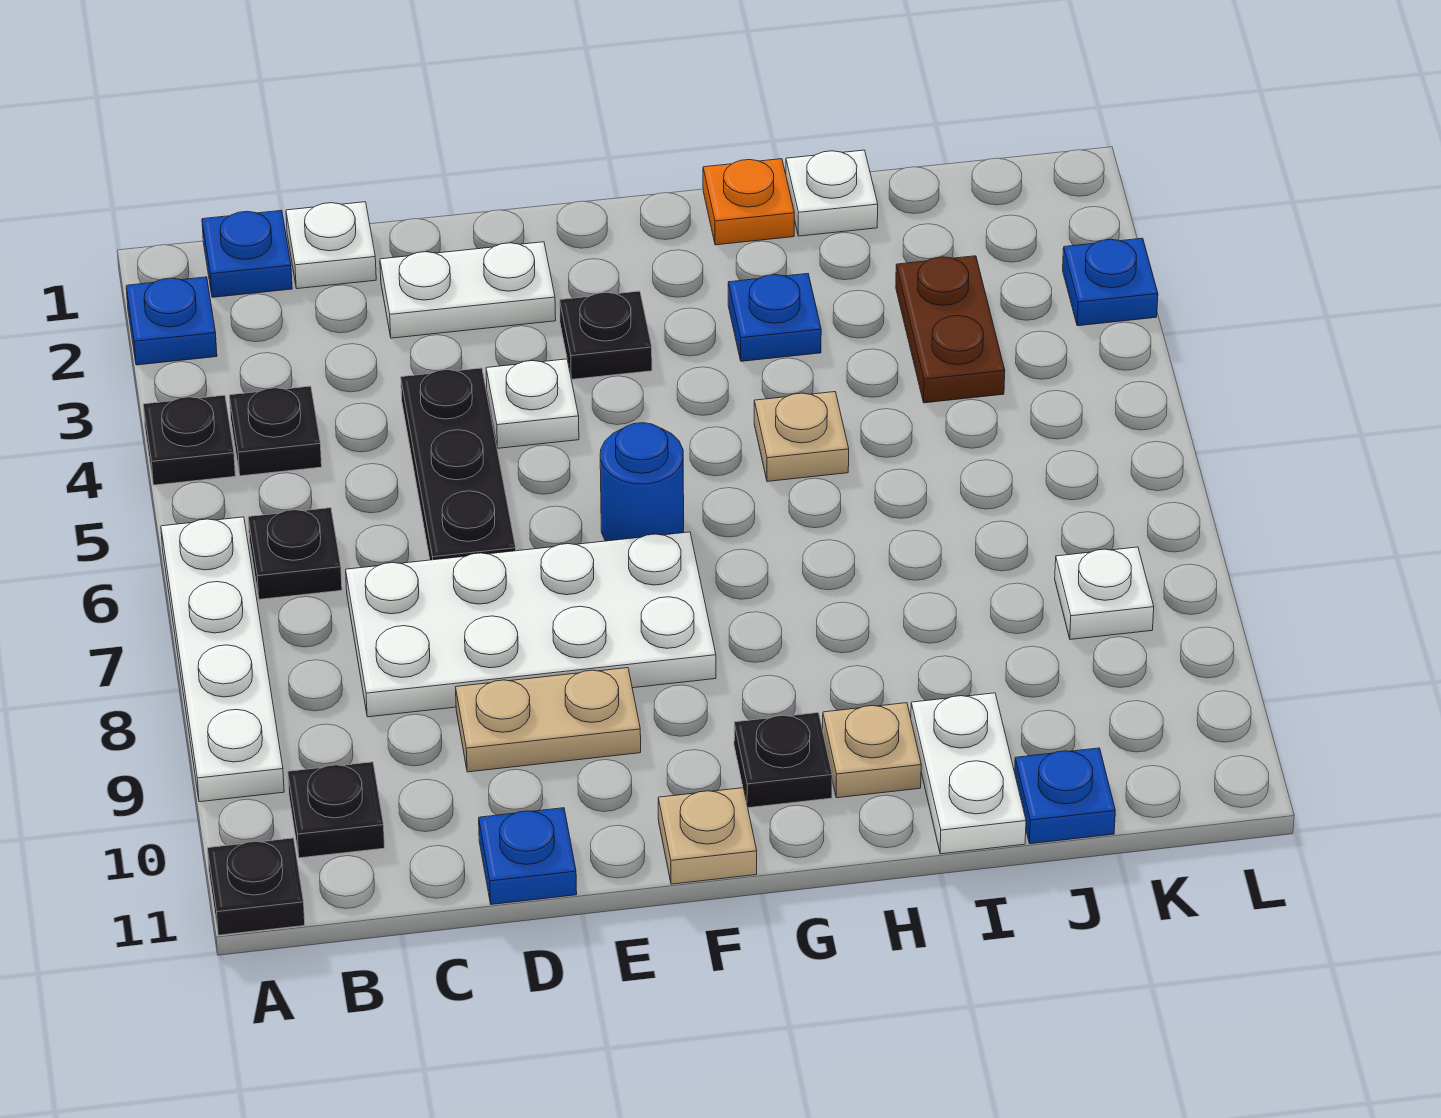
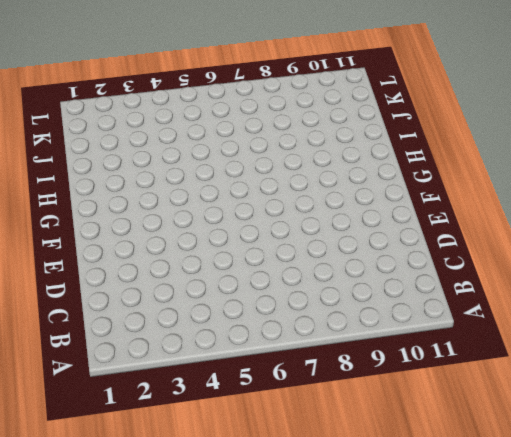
none -> blue plate A2 level 1
none -> black plate A4 level 1
none -> white plate A6:A9 level 1

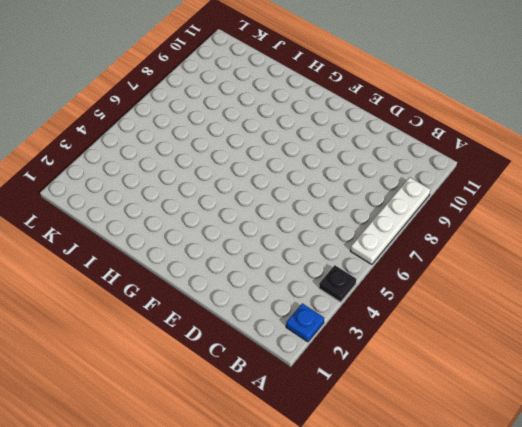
none -> black plate A11 level 1
none -> blue plate B1 level 1
none -> black plate B4 level 1

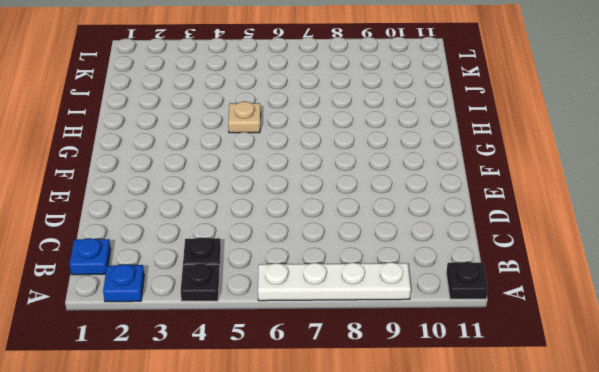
none -> black plate B6 level 1
none -> black plate B10 level 1
none -> white plate C1 level 1

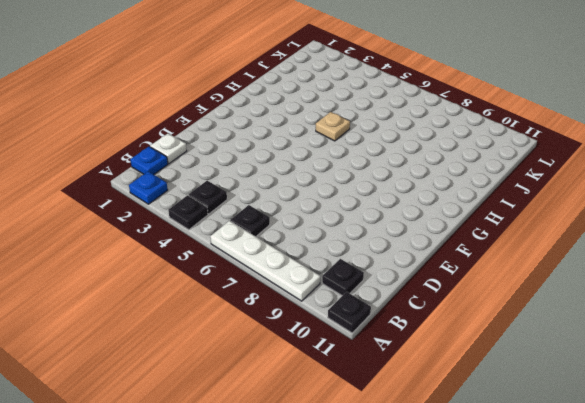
none -> white plate C7:F8 level 1
none -> white plate D2:E2 level 1
none -> black plate D4:D6 level 1

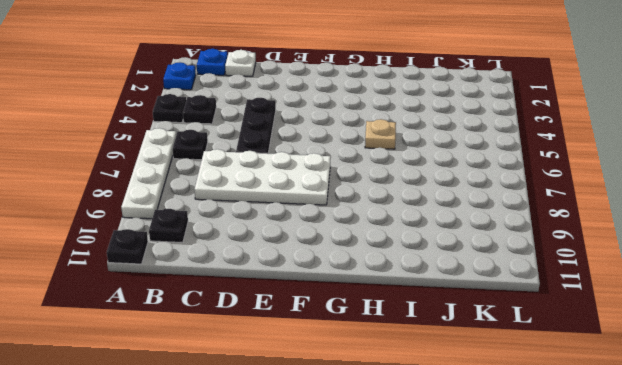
none -> white plate D2:E2 level 1
none -> tan plate D9:E9 level 1
none -> blue plate D11 level 1

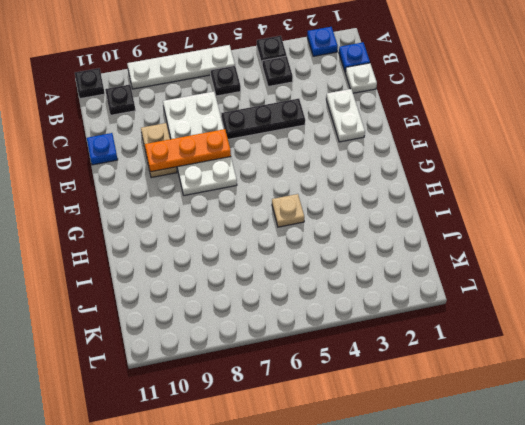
orange plate E7:E9 level 2 -> none
none -> white plate E4 level 1
none -> black plate F3 level 1
none -> blue round brick F6 level 1

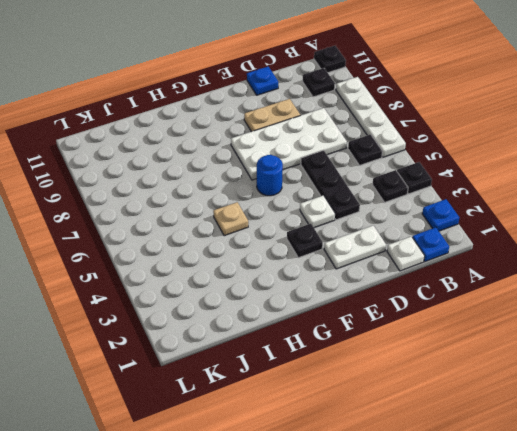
none -> tan plate F11 level 1
none -> black plate G10 level 1
none -> orange plate H1 level 1

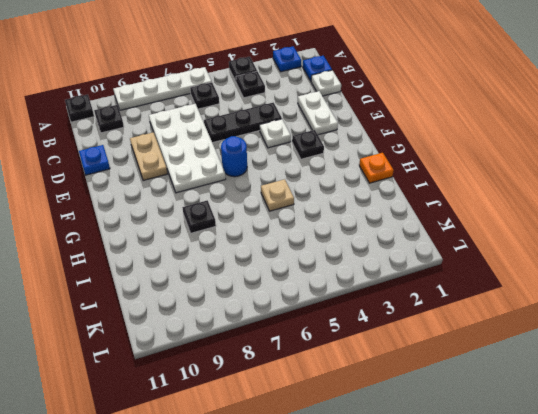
black plate H8 level 1 -> black plate G10 level 1
none -> tan plate F11 level 1
none -> blue plate H3 level 1
none -> tan plate H10 level 1

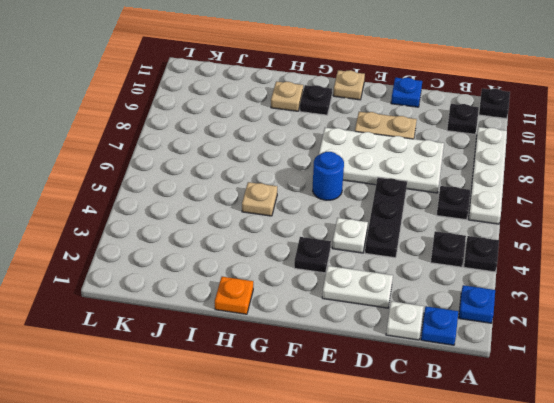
none -> blue plate H3 level 1
none -> white plate I1 level 1
none -> white plate I10:I11 level 1

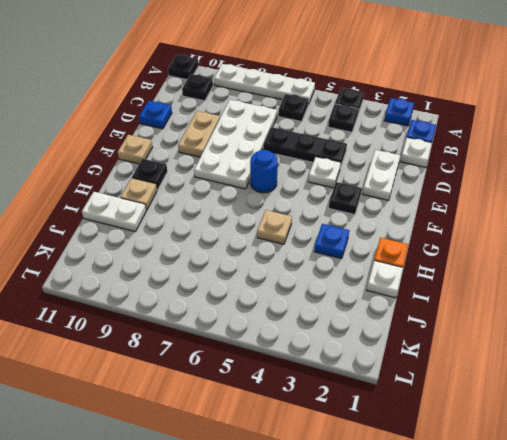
none -> brown plate J3:J4 level 1
none -> blue plate J11 level 1
none -> white plate K8 level 1

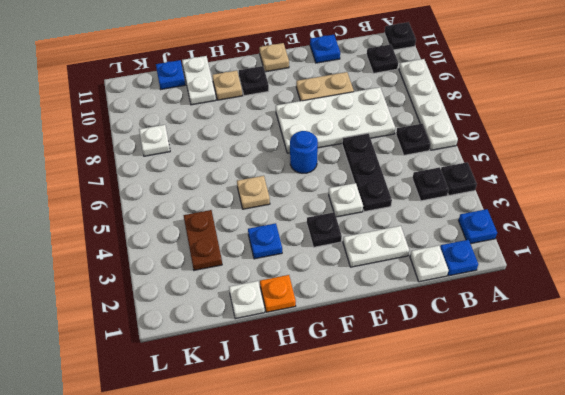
none -> blue plate L3 level 1

